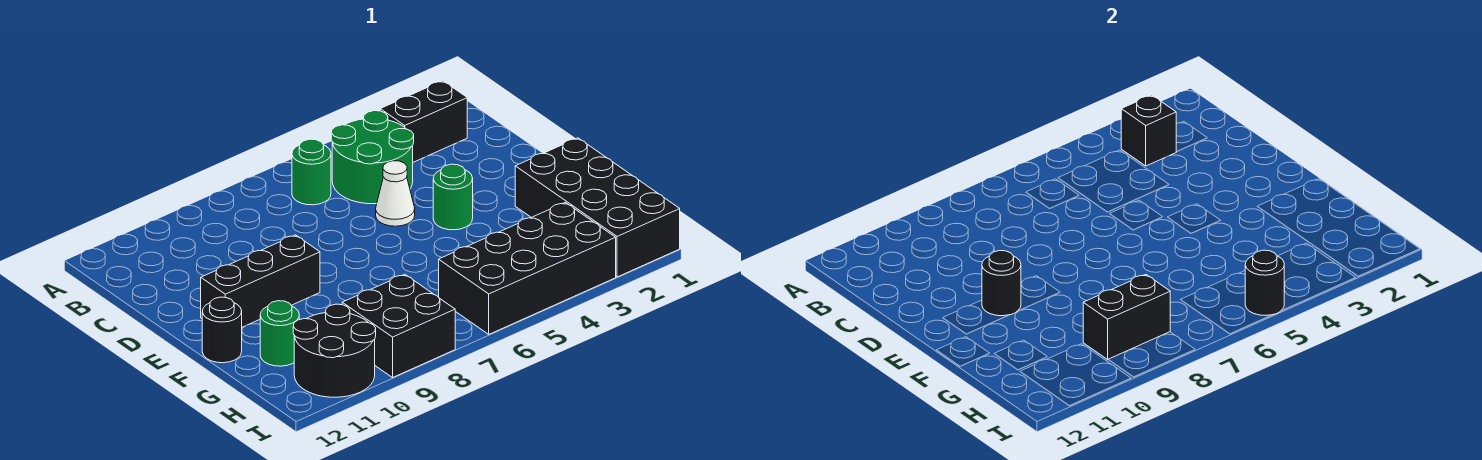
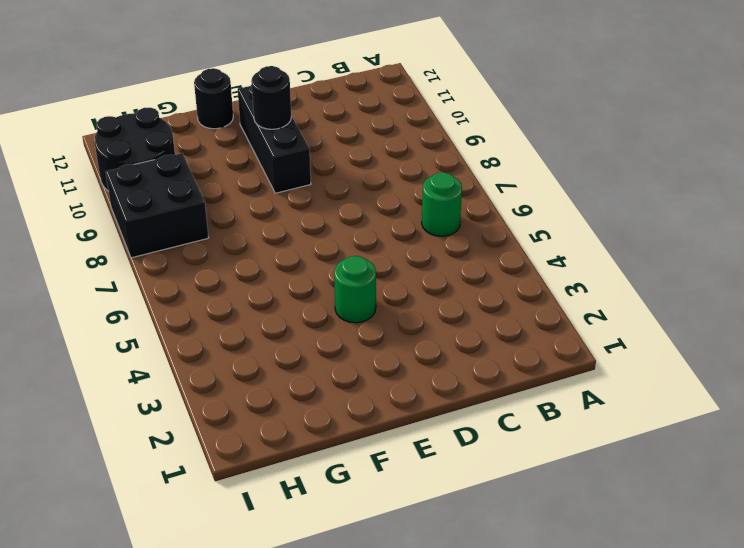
none -> black brick B2:B3 level 1
none -> green round brick B4:C5 level 1
none -> white cone D5 level 1

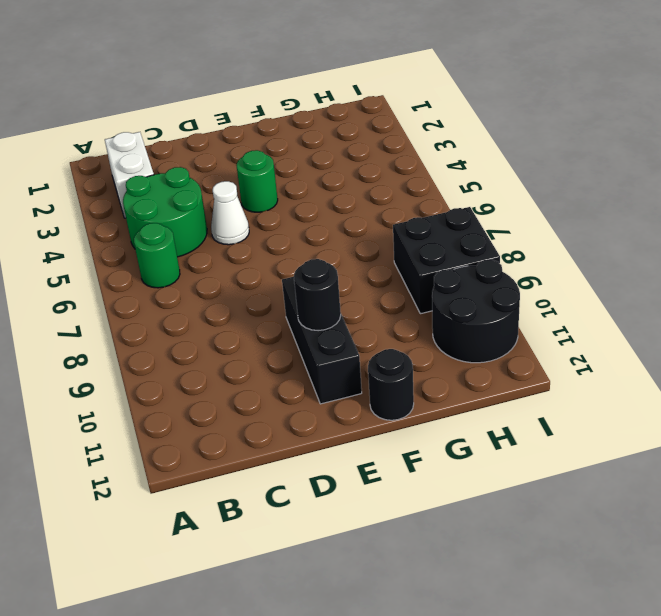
white brick B2:B3 level 1 -> black brick B2:B3 level 1
none -> black brick F1:I2 level 1
none -> green round brick G11 level 1
none -> black brick H3:I6 level 1

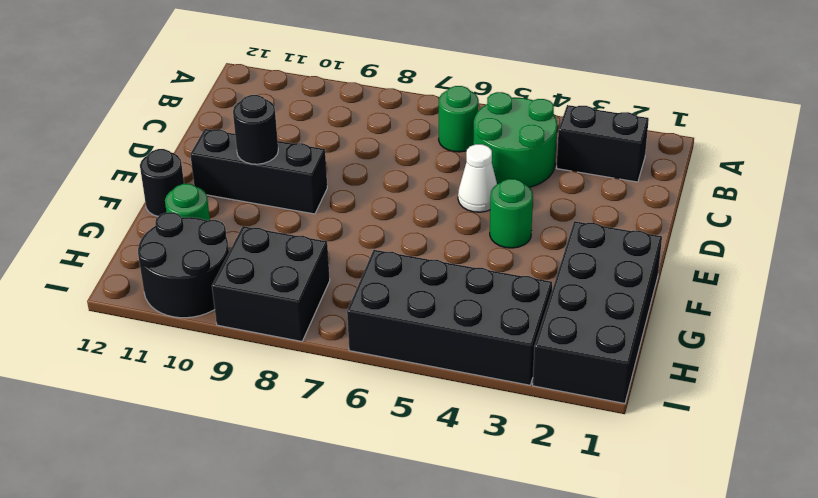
none -> black brick B3 level 2
none -> black brick H8:H9 level 2
none -> black round brick I5 level 2

